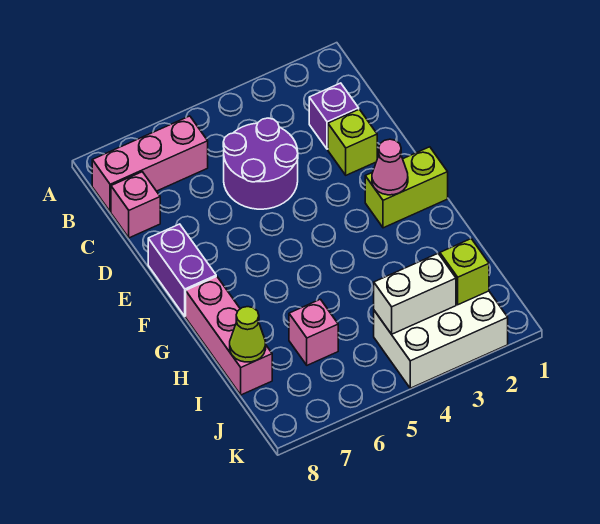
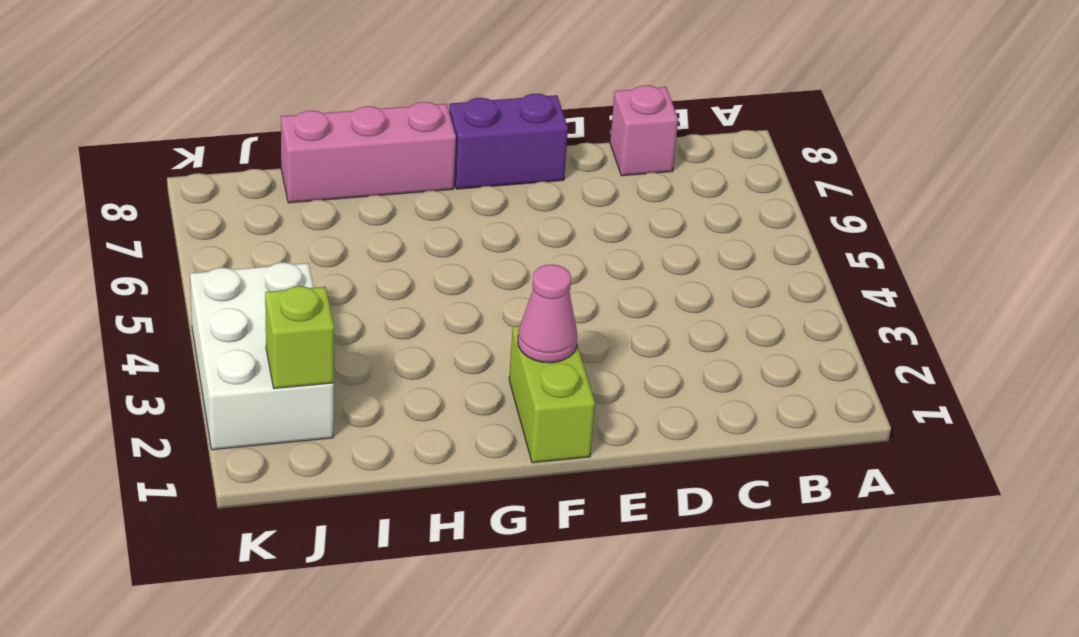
none -> pink brick B6:B8 level 1
none -> purple brick C2 level 1
none -> purple round brick C4:D5 level 1

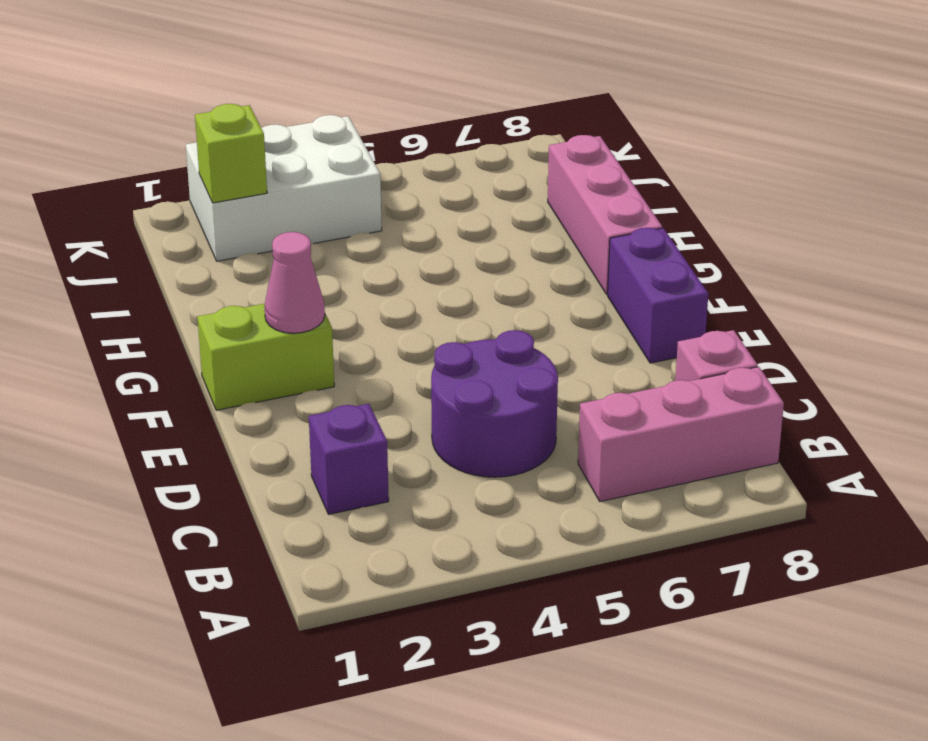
none -> lime brick D2 level 1
none -> pink brick I6 level 1
none -> lime cone I8 level 2

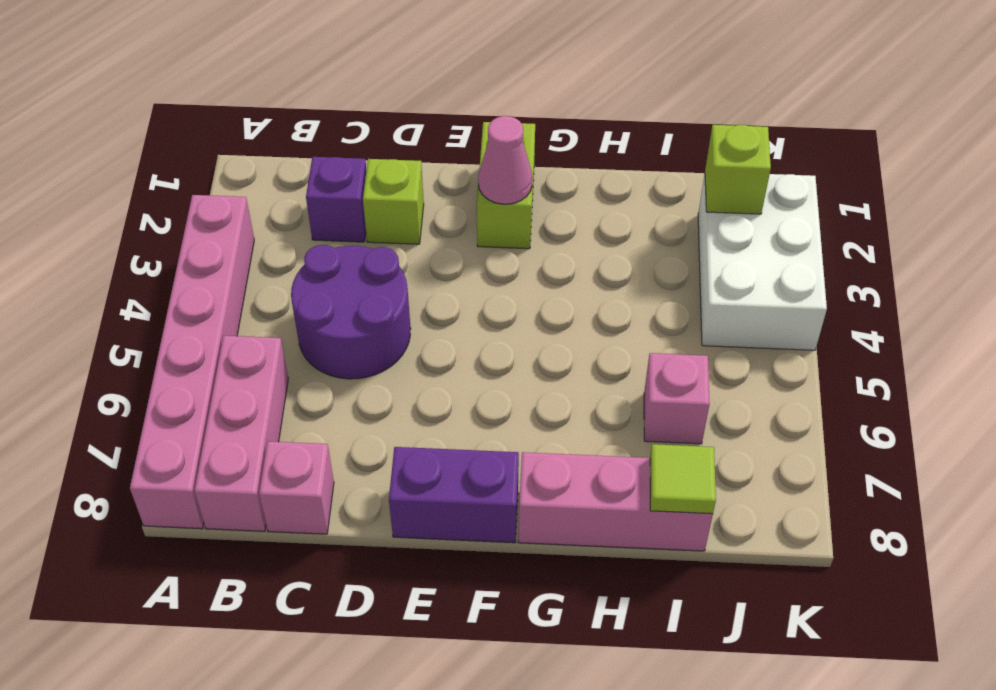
pink brick A3:A8 level 1 -> none
lime tile I8 level 2 -> lime cone I8 level 2
none -> white brick J3:J4 level 2

